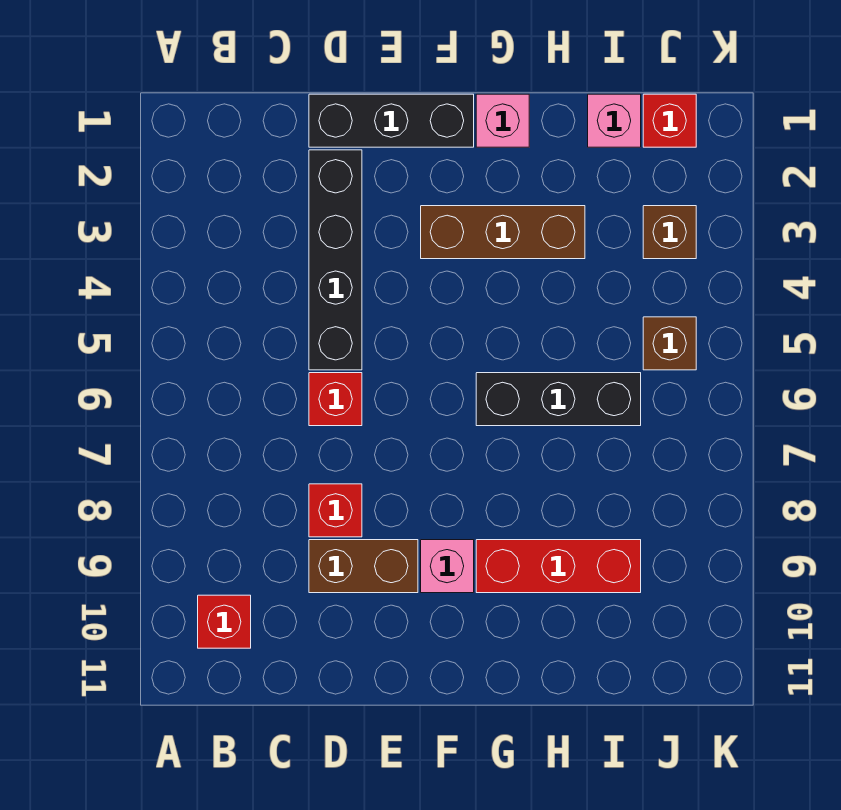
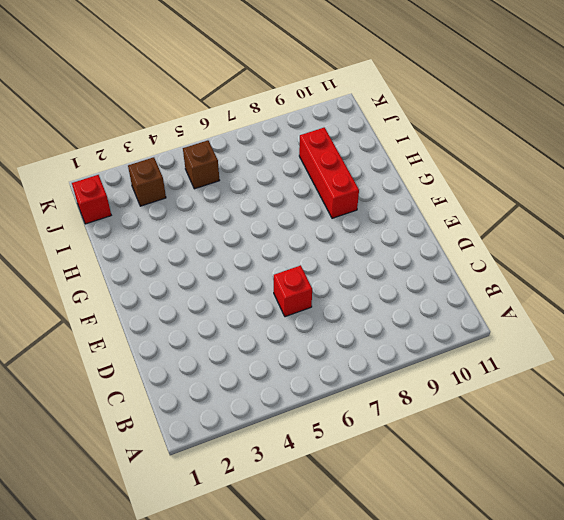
none -> red brick B10 level 1
none -> black brick D1:F1 level 1
none -> black brick D2:D5 level 1

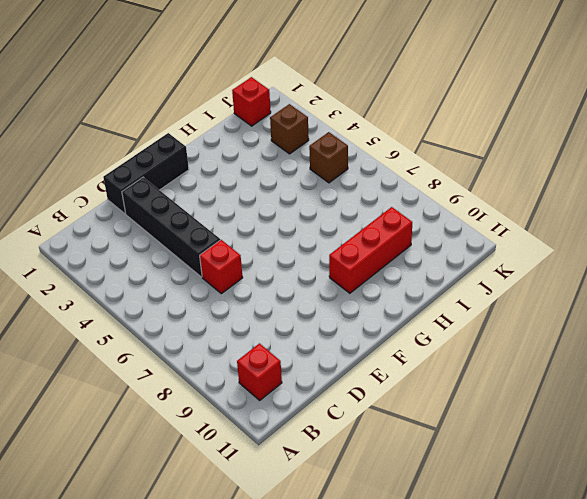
none -> red brick D8 level 1
none -> brown brick D9:E9 level 1
none -> brown brick F3:H3 level 1

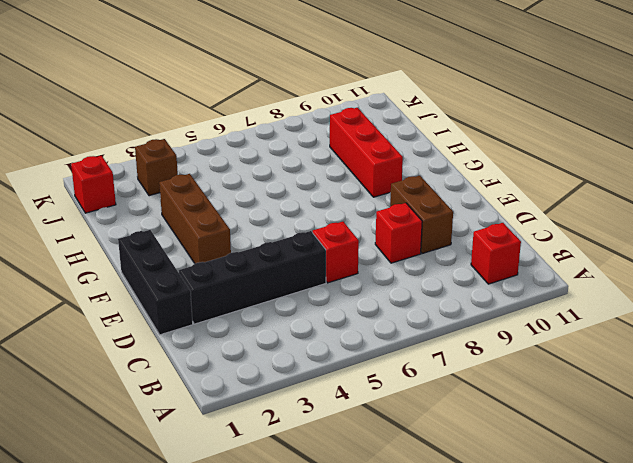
none -> pink brick F9 level 1
none -> pink brick G1 level 1
none -> black brick G6:I6 level 1

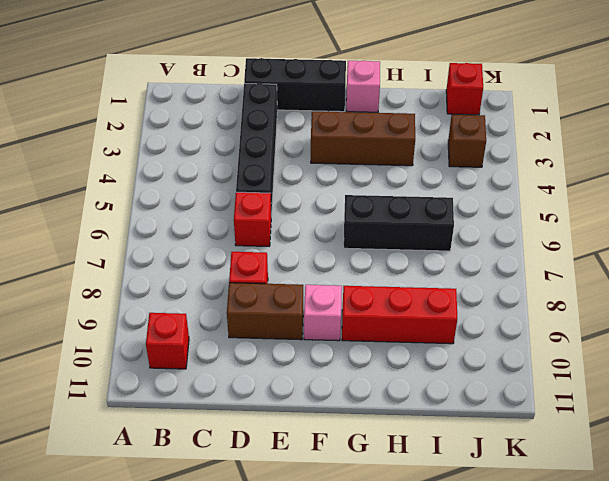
none -> pink brick I1 level 1
none -> brown brick J5 level 1

